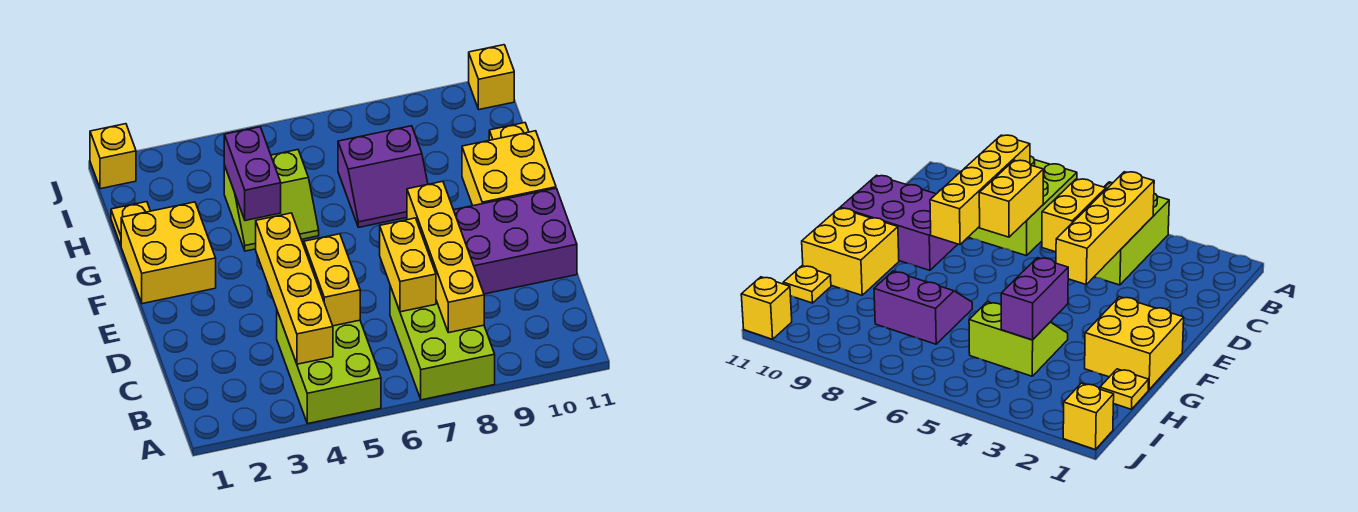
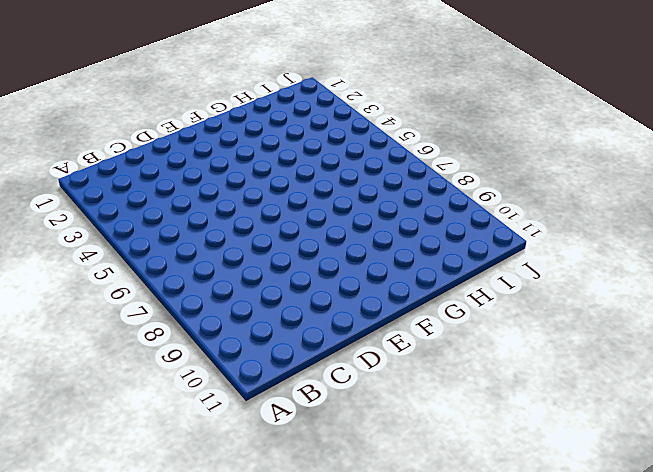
none -> lime brick A4:C5 level 1
none -> lime brick A7:C8 level 1
none -> purple brick D9:E11 level 1

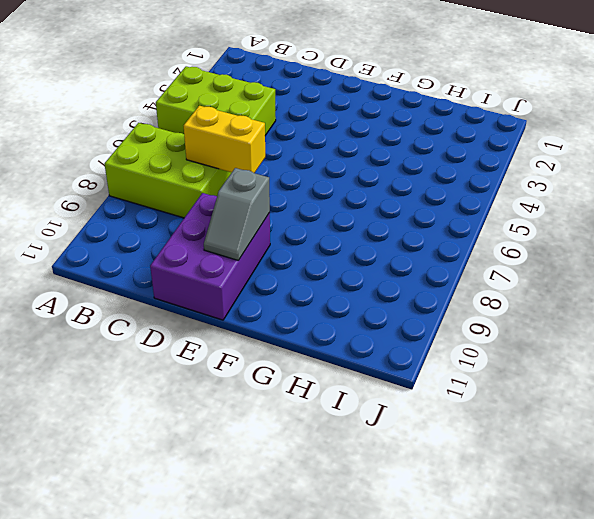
grey slope E9:E10 level 2 top 9 -> none
none -> yellow brick F1:G2 level 1
none -> yellow brick F10:G11 level 1
none -> lime slope G4:H5 level 1 top H

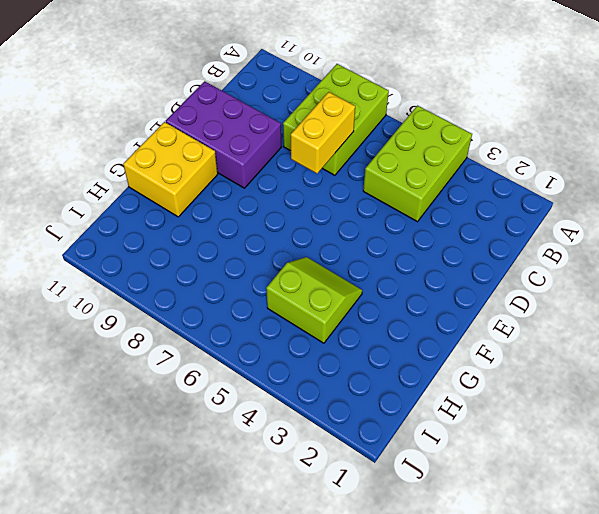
none -> yellow brick F1:G2 level 1
none -> purple slope G7:H8 level 1 top H
none -> yellow plate H1 level 1

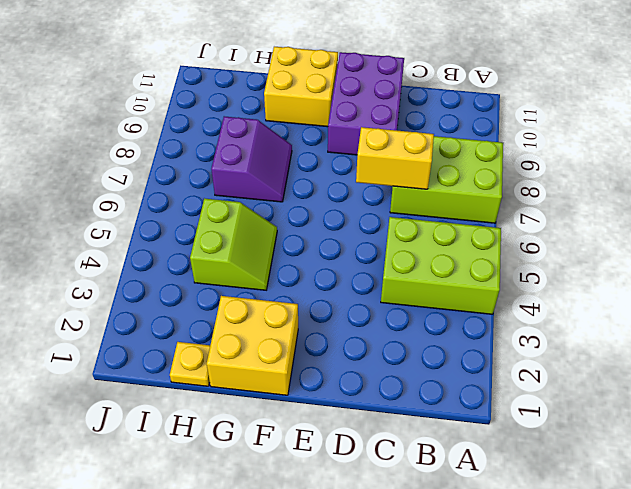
none -> yellow plate H11 level 1
none -> yellow brick J1 level 1
none -> yellow brick J11 level 1

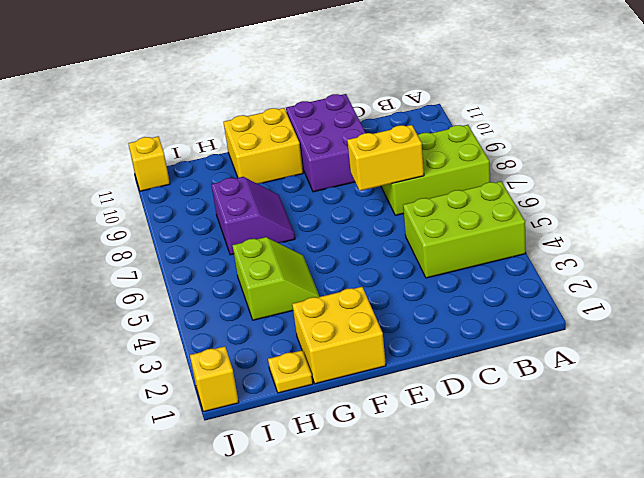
none -> yellow plate H11 level 1
none -> yellow brick B4:E4 level 2
none -> yellow brick B8:E8 level 2

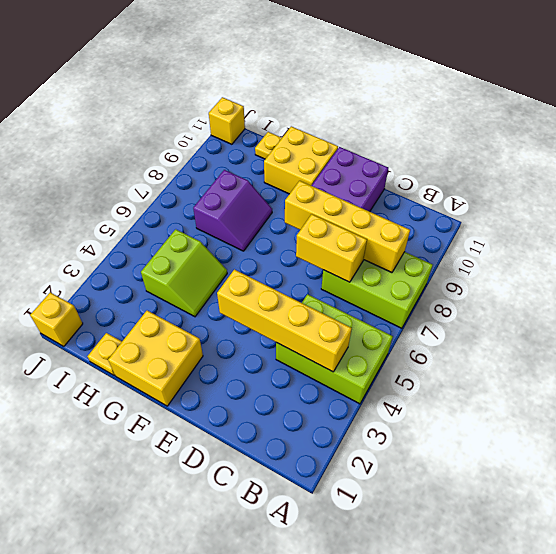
none -> yellow brick C5:D5 level 2
none -> purple brick G4:H4 level 2

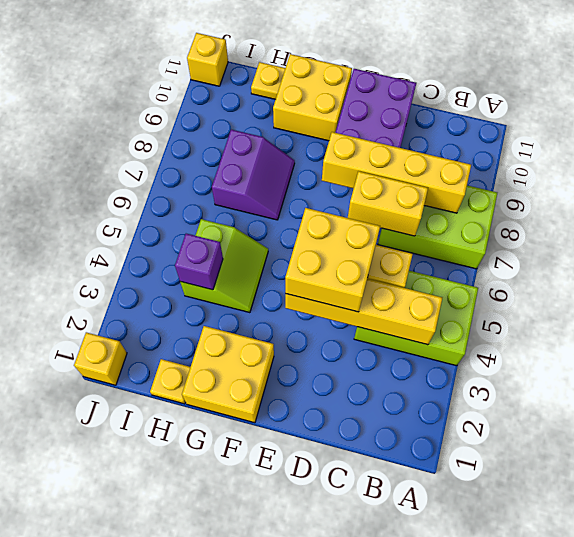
yellow brick D4:E5 level 3 -> none
purple brick H4 level 2 -> purple brick G4:H4 level 2

